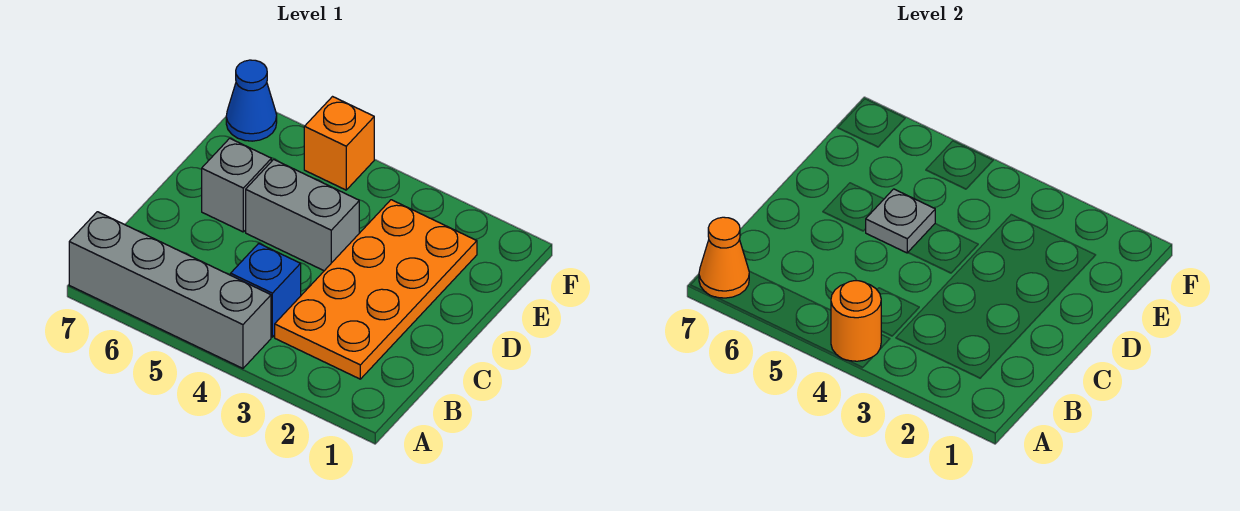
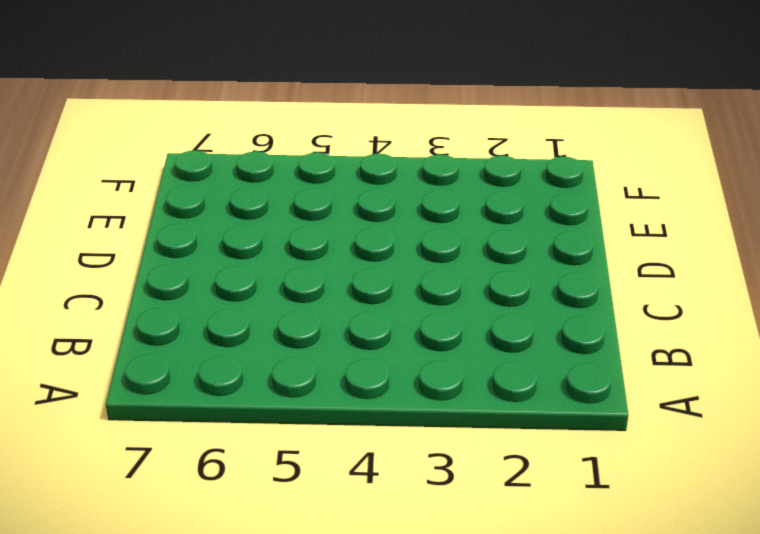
none -> grey brick A4:A7 level 1
none -> orange plate B2:E3 level 1

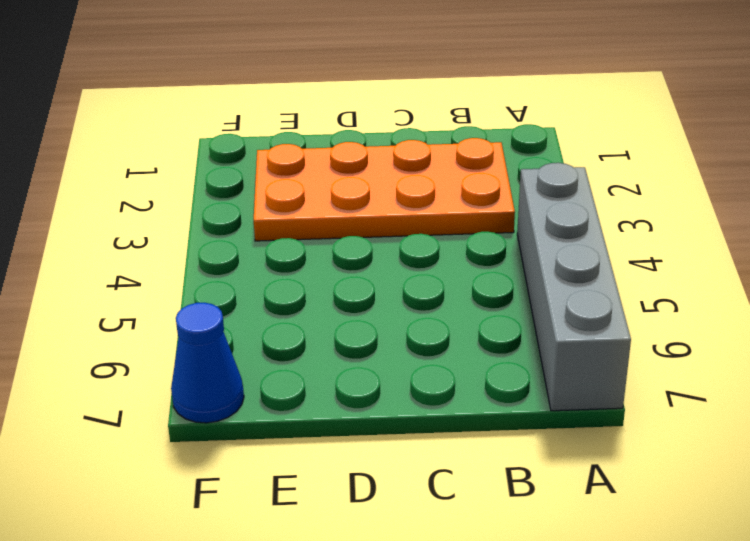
none -> blue brick B4 level 1
none -> grey brick D4:D5 level 1

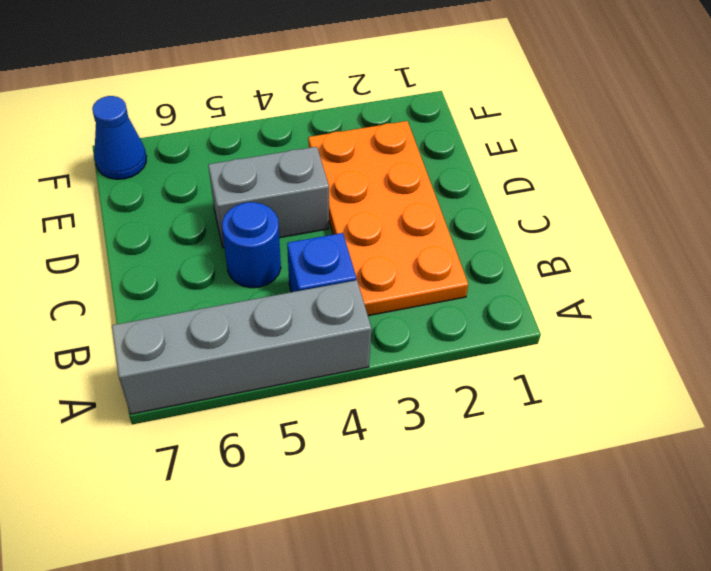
blue round brick C5 level 1 -> none
none -> grey brick D6 level 1
none -> orange brick F5 level 1

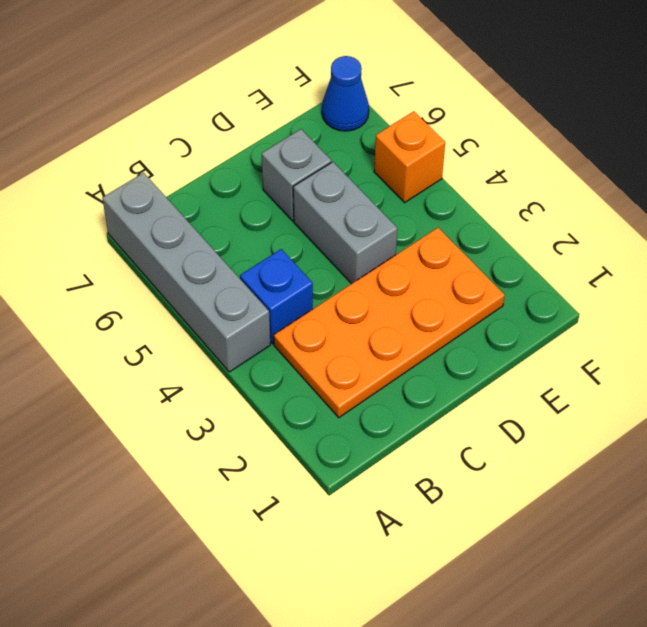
none -> orange round brick A4 level 2
none -> orange cone A7 level 2

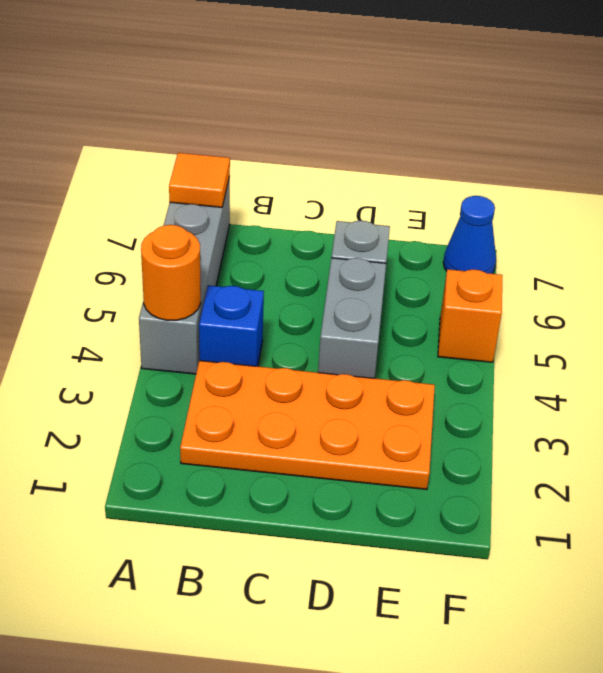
orange tile A7 level 2 -> orange cone A7 level 2
none -> grey plate D5 level 2

